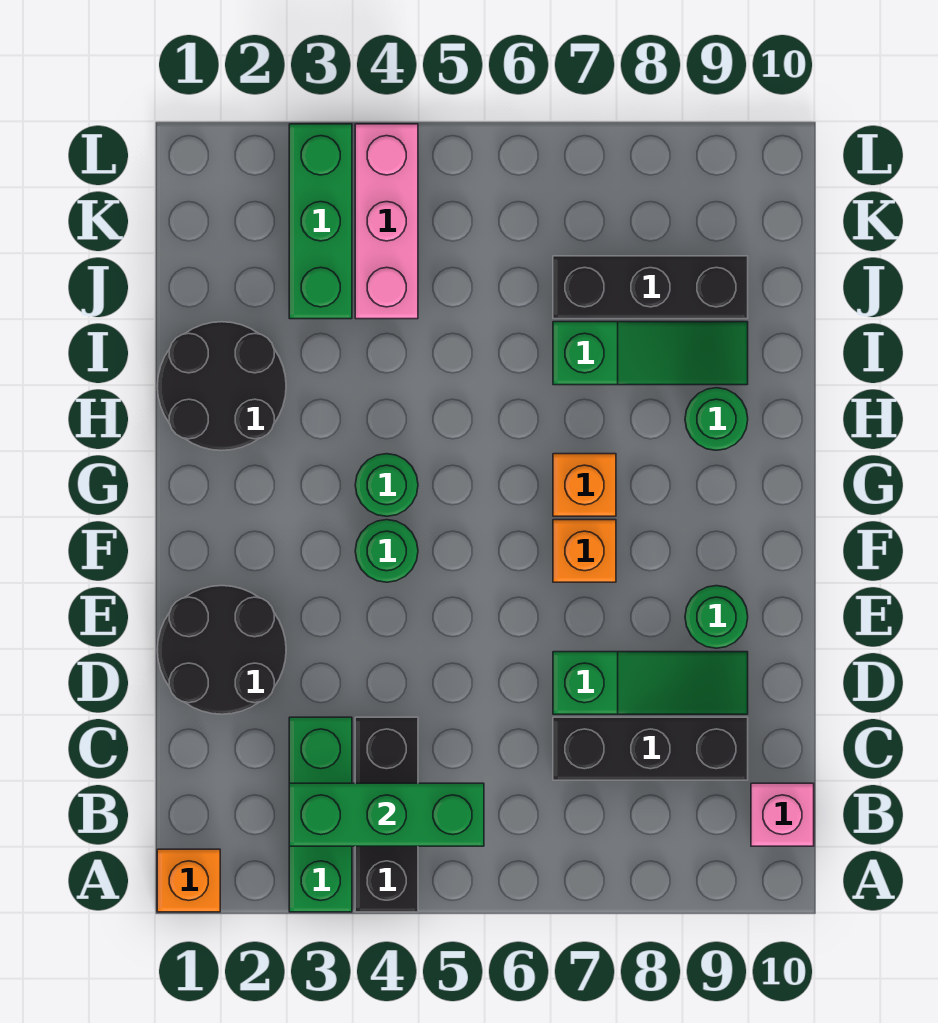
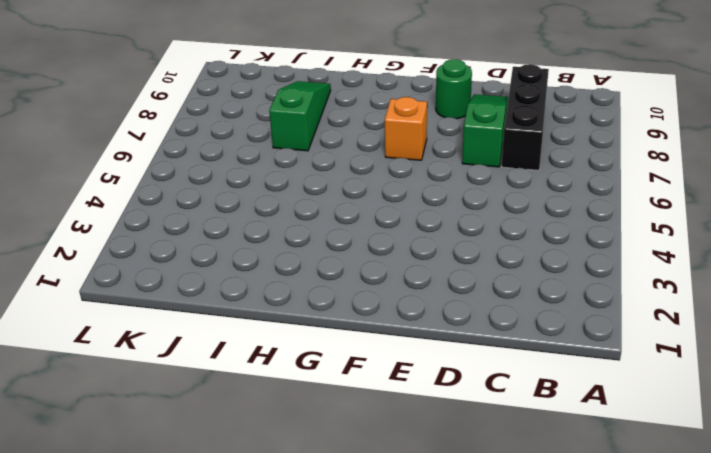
none -> orange brick A1 level 1
none -> green brick A3:C3 level 1
none -> black brick A4:C4 level 1

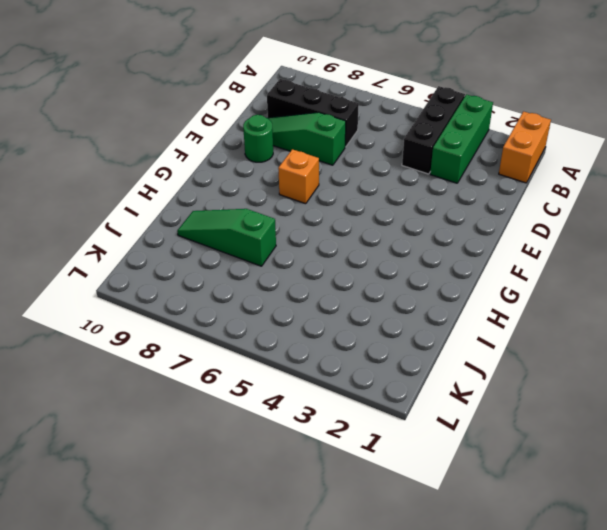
orange brick A1:B1 level 1 -> orange brick A1 level 1
none -> pink brick B10 level 1
none -> black round brick D1:E2 level 1
none -> green round brick F4 level 1

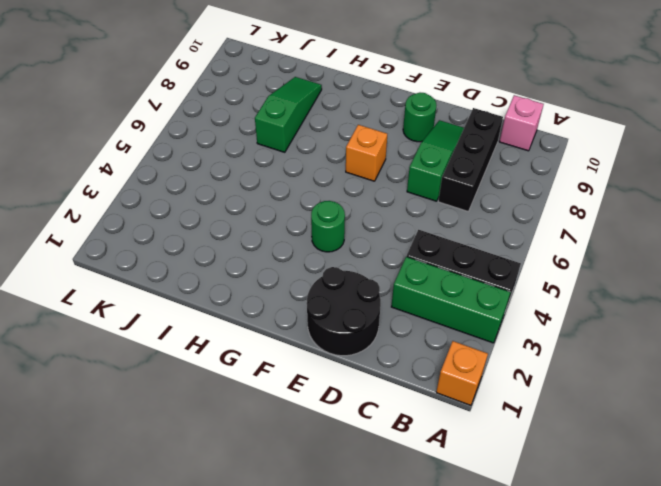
none -> green round brick G4 level 1
none -> orange brick G7 level 1
none -> black round brick H1:I2 level 1

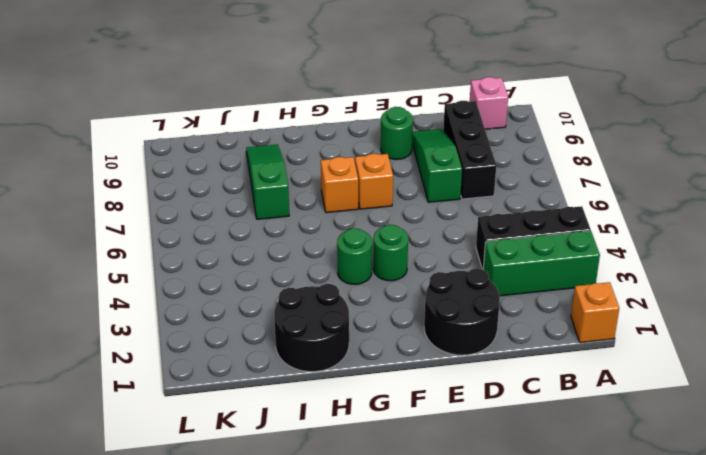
none -> green round brick H9 level 1
none -> green brick J3:L3 level 1
none -> pink brick J4:L4 level 1

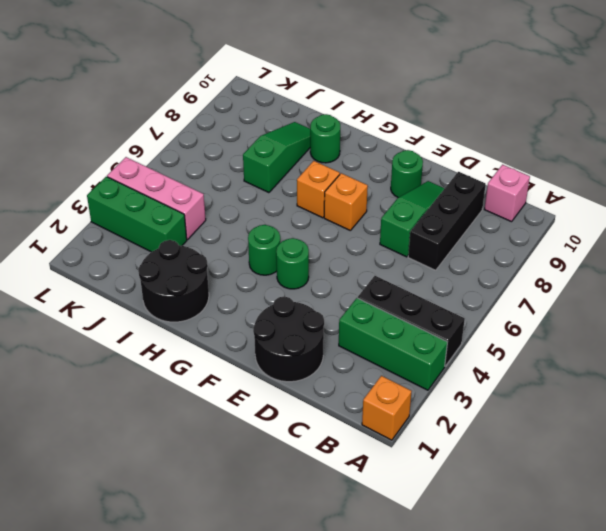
none -> black brick J7:J9 level 1
none -> green brick B3:B5 level 2

